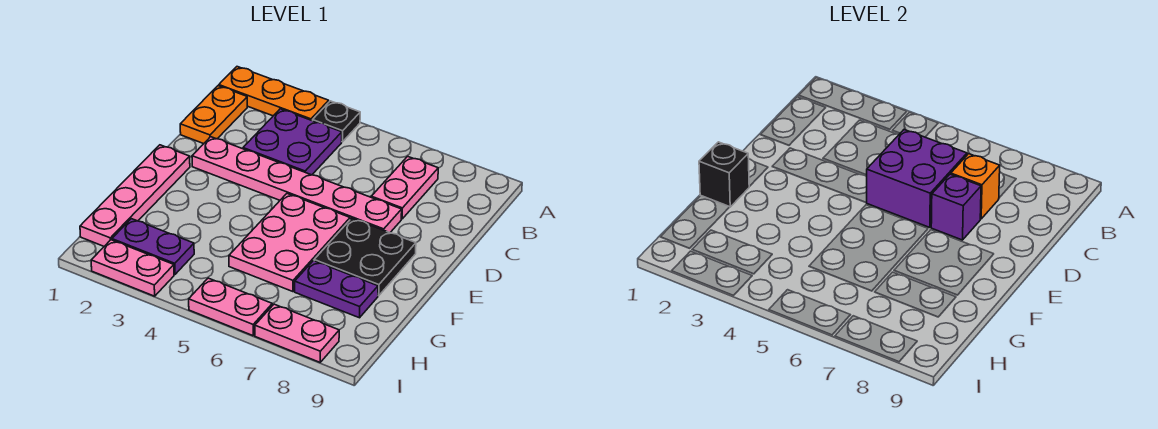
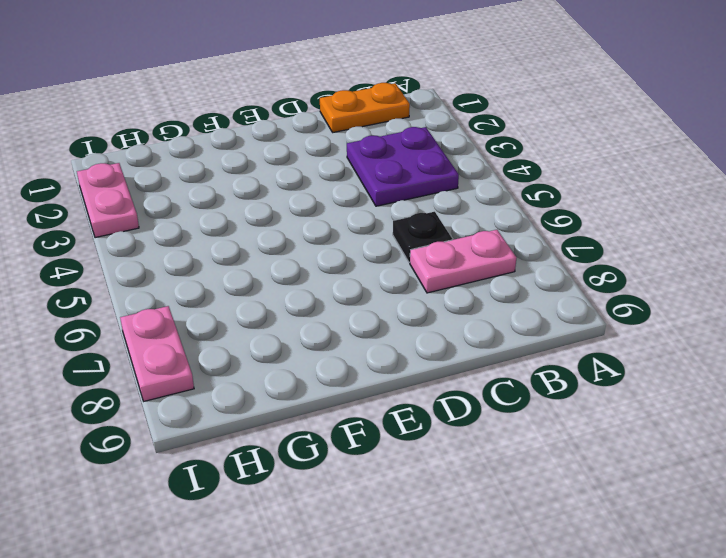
black plate C6 level 1 -> black plate A4 level 1
none -> orange plate A1:A3 level 1
none -> pink plate D2:D7 level 1
none -> pink plate E1:H1 level 1

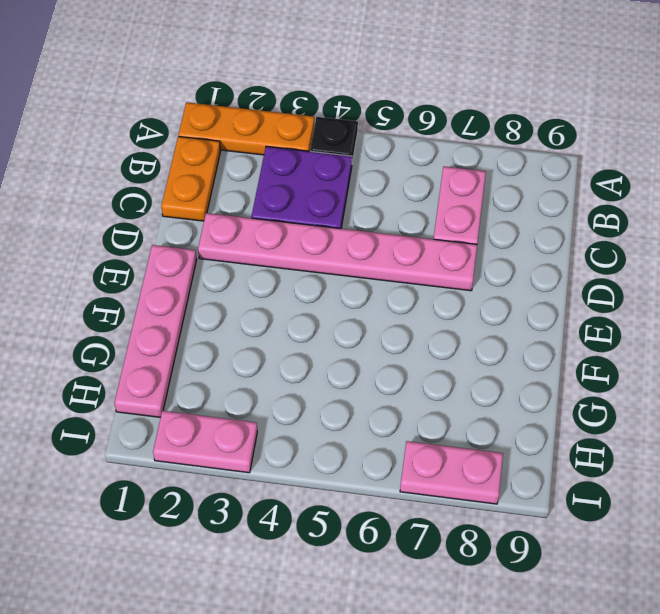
none -> pink plate E5:G6 level 1
none -> black plate E7:F8 level 1
none -> purple plate G7:G8 level 1

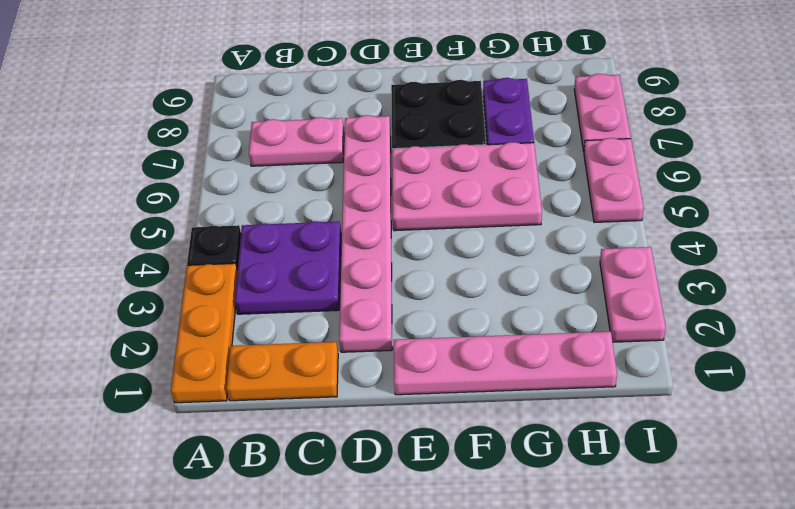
none -> purple plate H2:H3 level 1
none -> purple brick C5:D6 level 2
none -> orange brick C7 level 2

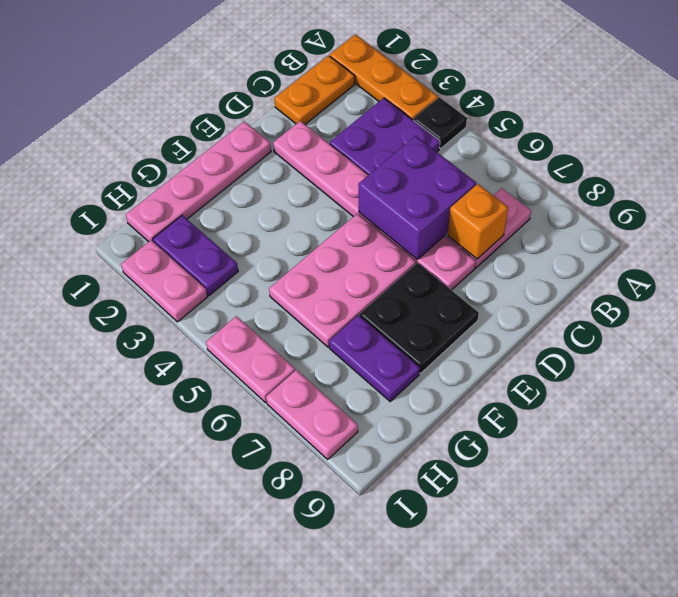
none -> purple brick D7 level 2
none -> black brick F1 level 2

